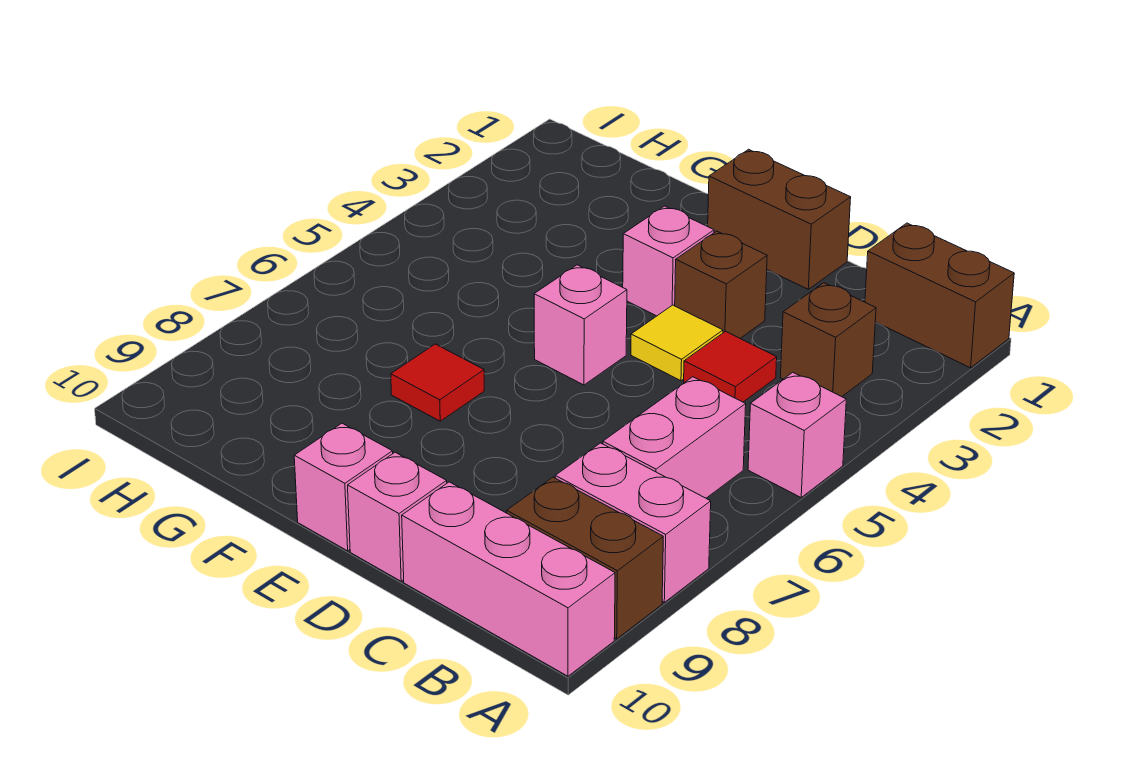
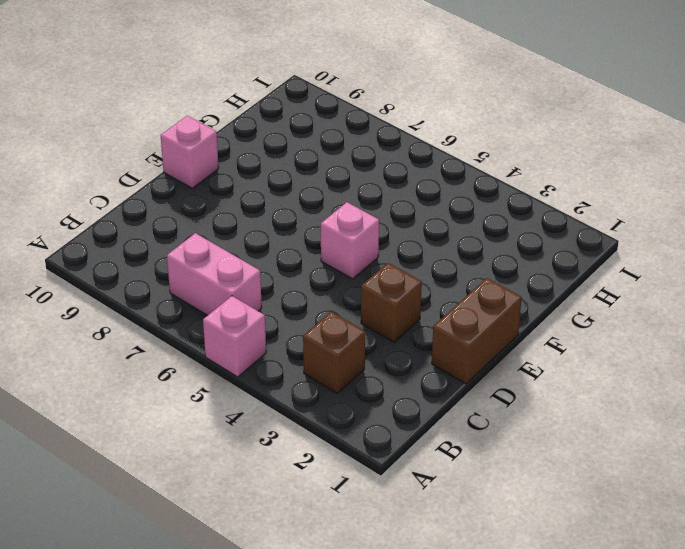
none -> brown brick A1:B1 level 1
none -> pink brick A8:B8 level 1
none -> brown brick A9:B9 level 1

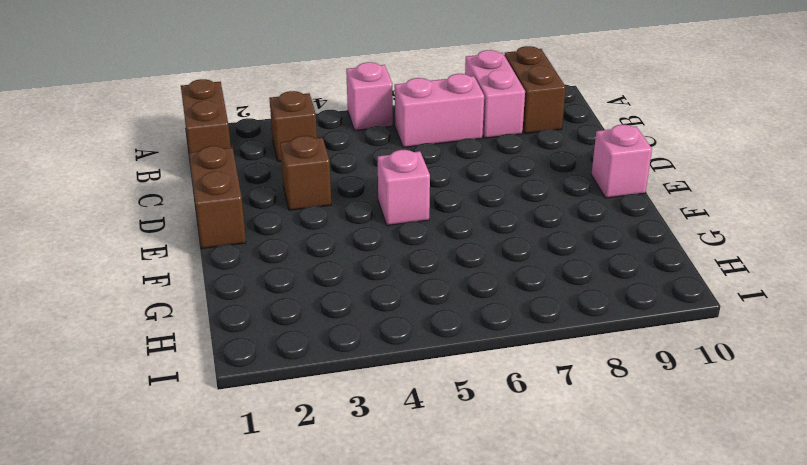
none -> pink brick A10:C10 level 1
none -> red tile C4 level 1
none -> yellow tile D4 level 1

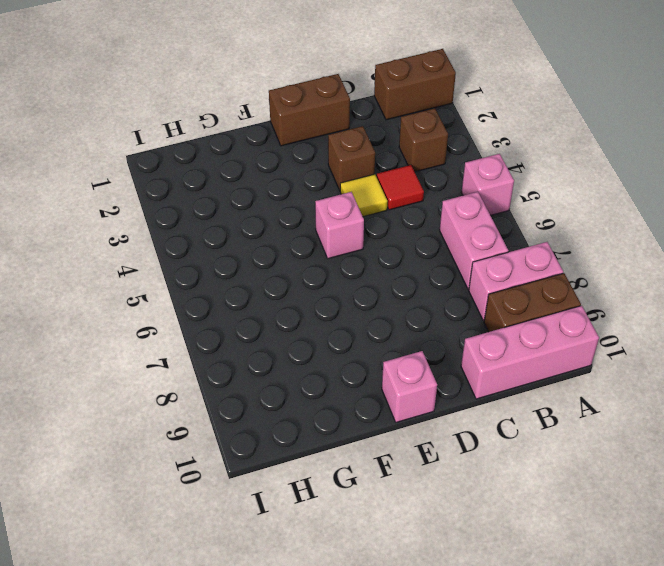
none -> pink brick D10 level 1
none -> pink brick E3 level 1
none -> red tile F7 level 1

